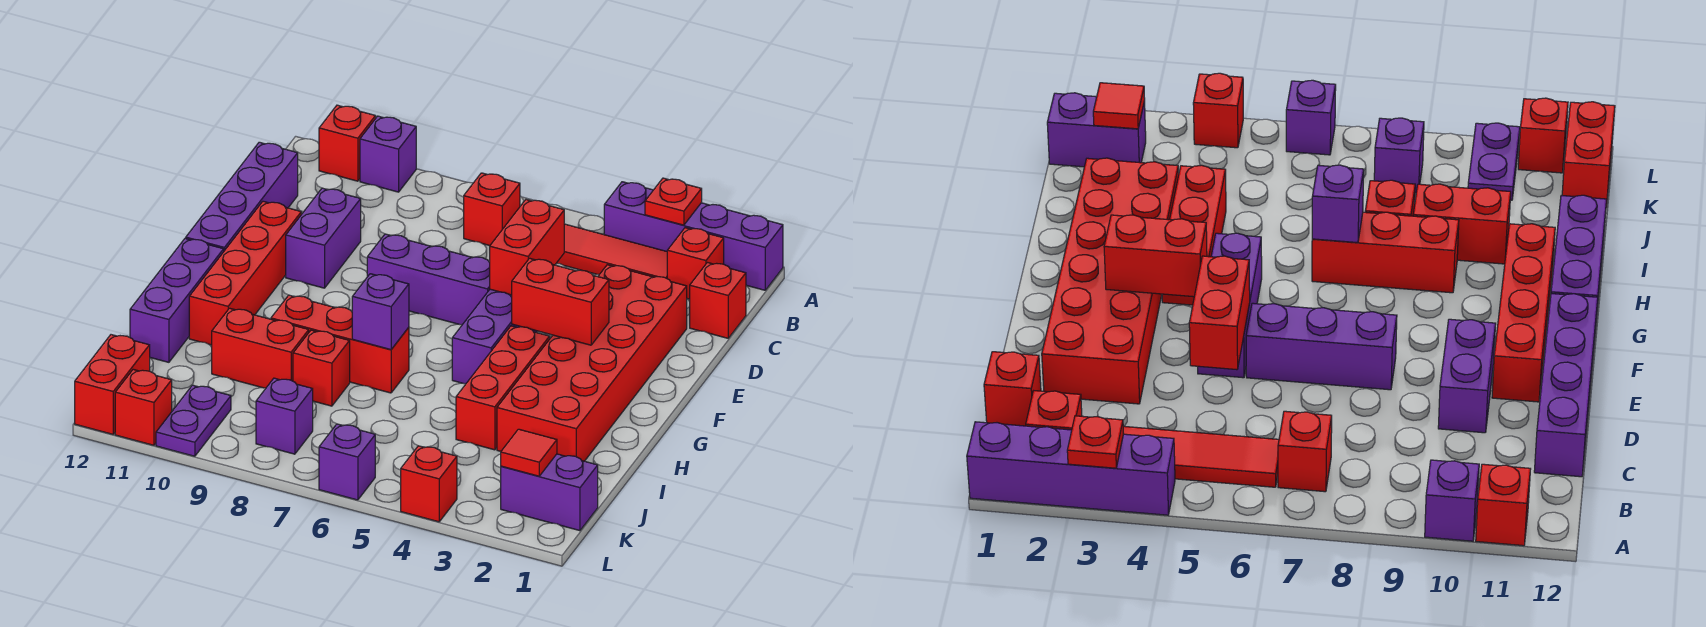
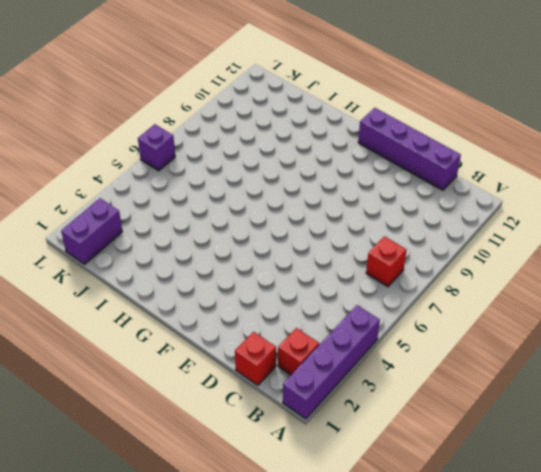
none -> purple brick A10 level 1
none -> red brick A11 level 1
none -> red tile B3:B6 level 1
none -> red brick D2:I3 level 1

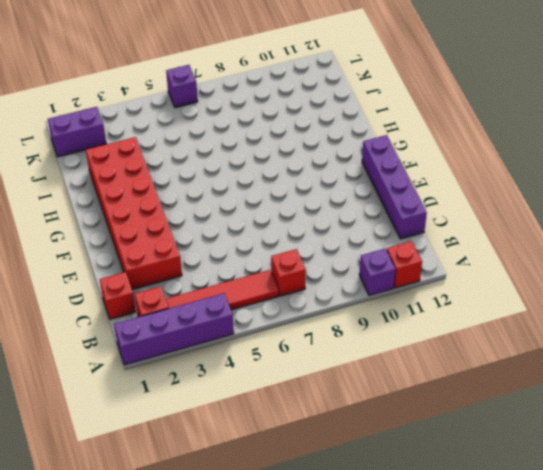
none -> purple brick D10:E10 level 1
none -> purple brick E5:G5 level 1
none -> purple brick E6:E8 level 1
none -> red brick E11:H11 level 1

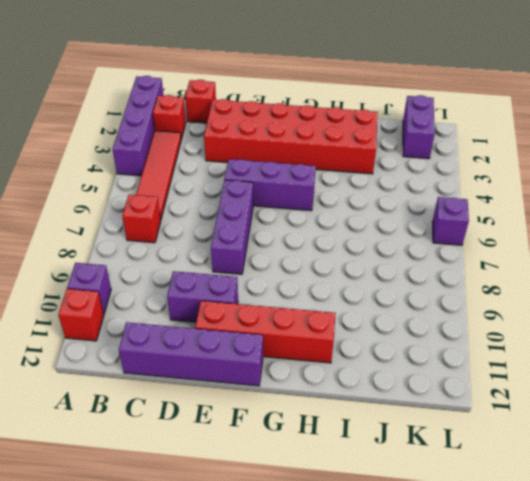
none -> red brick G4:I4 level 1
none -> purple brick G12:I12 level 1
none -> red brick H7:H9 level 1
none -> red brick I8 level 1

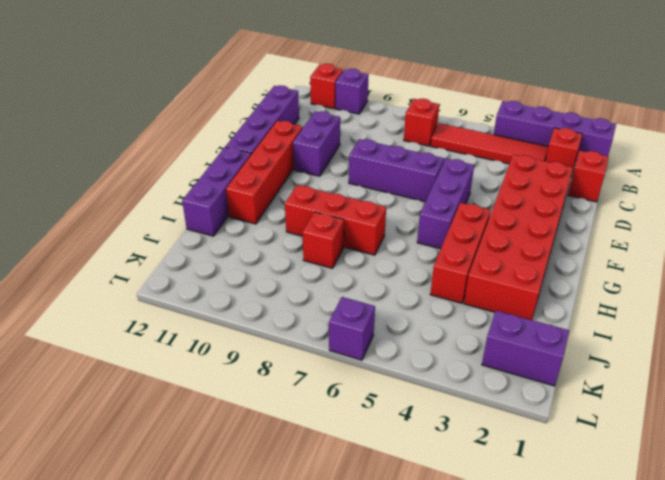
none -> red brick I9:I10 level 1
none -> purple brick K8 level 1
none -> purple plate K10:L10 level 1
none -> red brick K12:L12 level 1

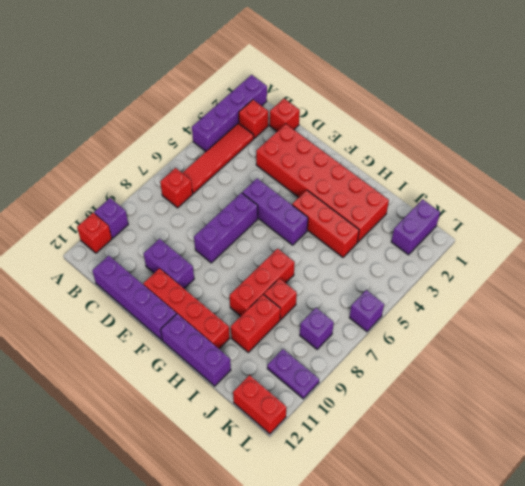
none -> red brick L4 level 1
none -> red brick L11 level 1
none -> red plate A3 level 2
none -> red brick D5:E5 level 2

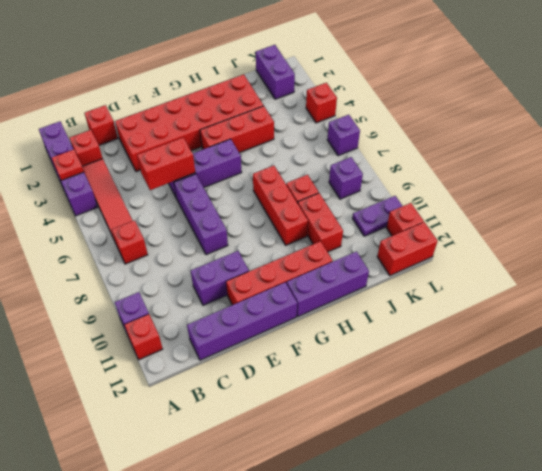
none -> red brick F3:F4 level 2
none -> purple brick H7 level 2
none -> red tile K2 level 2

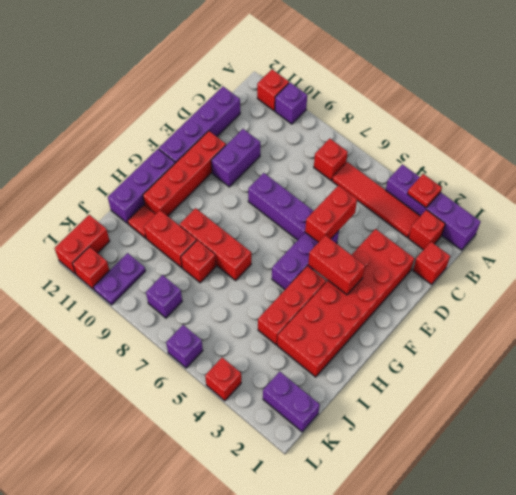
red tile I11 level 1 -> red tile K2 level 2
none -> purple brick H7 level 2

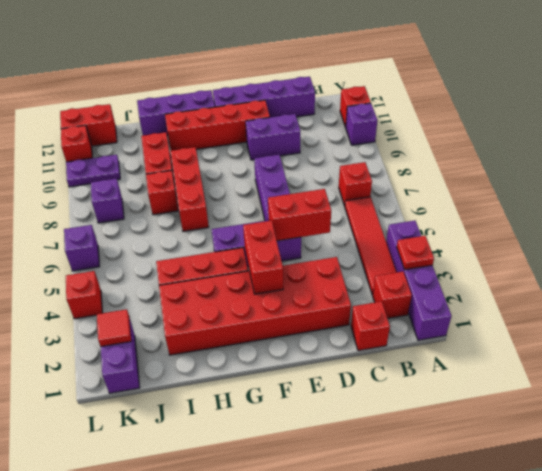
none -> purple brick H7 level 2

